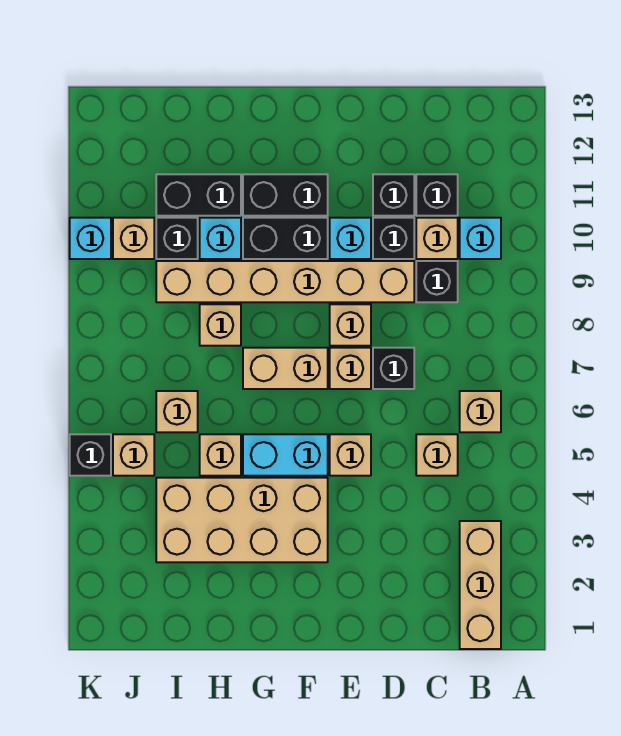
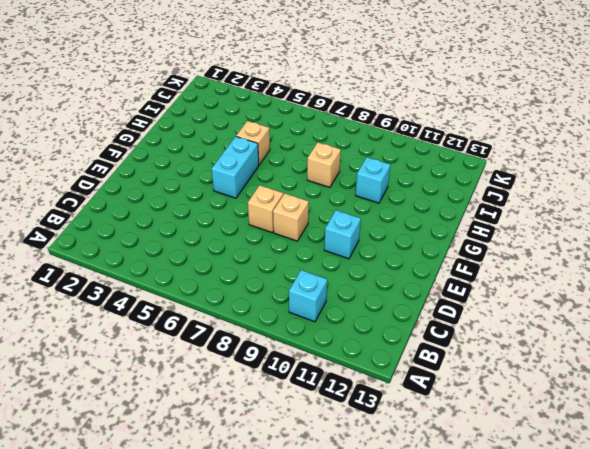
none -> tan brick B1:B3 level 1
none -> tan brick B6 level 1
none -> tan brick C5 level 1
none -> black brick C9 level 1

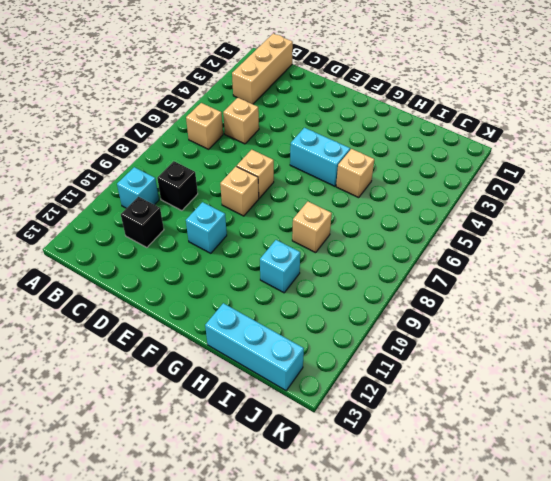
cyan brick H13:J13 level 1 -> none
none -> tan brick C10 level 1
none -> black brick D7 level 1
none -> tan brick D9:I9 level 1
none -> black brick D10 level 1

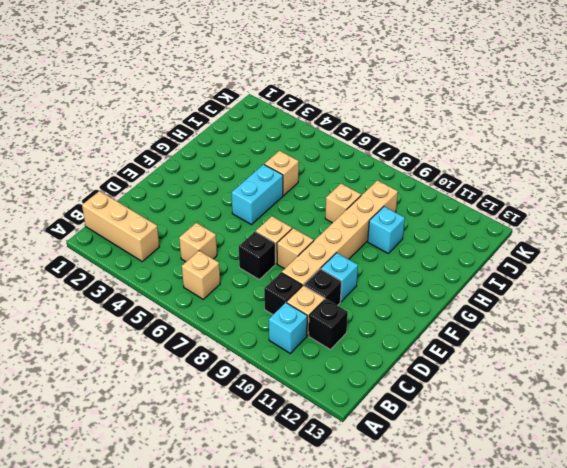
none -> black brick D11 level 1
none -> tan brick E5 level 1
none -> tan brick F3:I4 level 1
none -> tan brick F7:G7 level 1

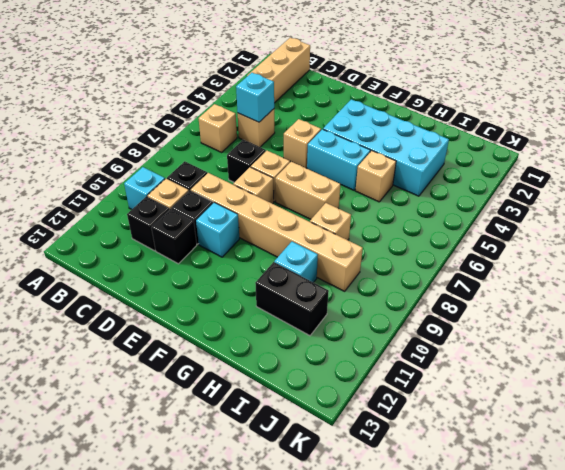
cyan brick C5 level 2 -> cyan brick K10 level 1
cyan brick F3:I4 level 1 -> tan brick F3:I4 level 1
none -> black brick F10:G10 level 1
none -> black brick F11:G11 level 1
none -> tan brick I6 level 1
none -> black brick I10 level 1

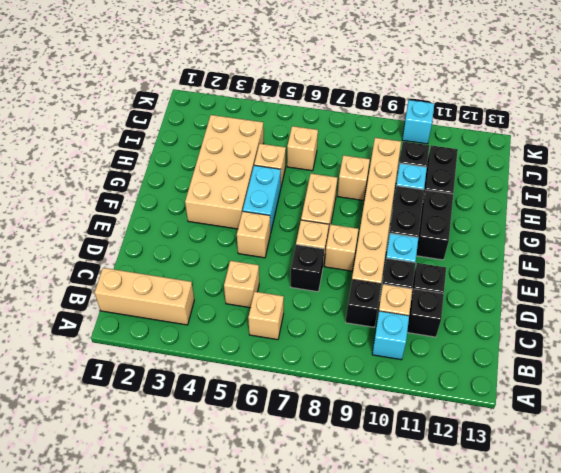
none -> tan brick J5 level 1
none -> tan brick J10 level 1
none -> black brick K5 level 1

